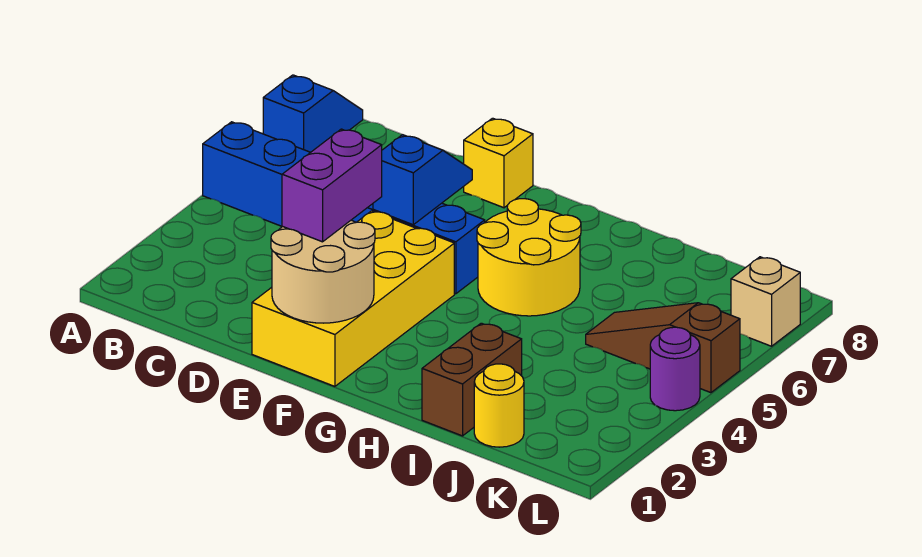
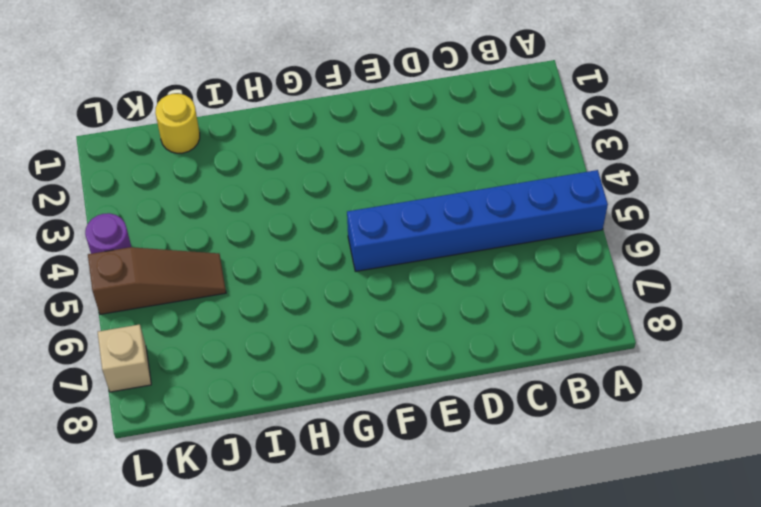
none -> blue slope A7:A8 level 1 top 7
none -> yellow brick E1:F4 level 1
none -> yellow brick E8 level 1

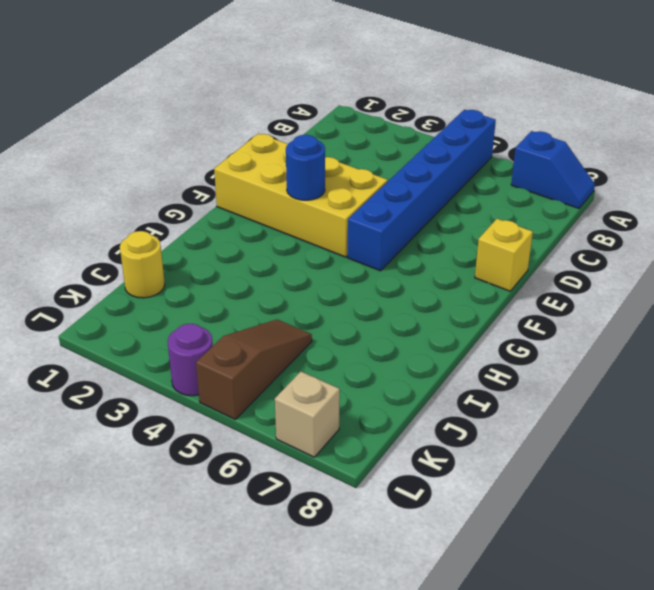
blue round brick F3 level 2 -> none
none -> yellow round brick G5:H6 level 1
none -> brown brick I1:I2 level 1
none -> tan round brick E1:F2 level 2

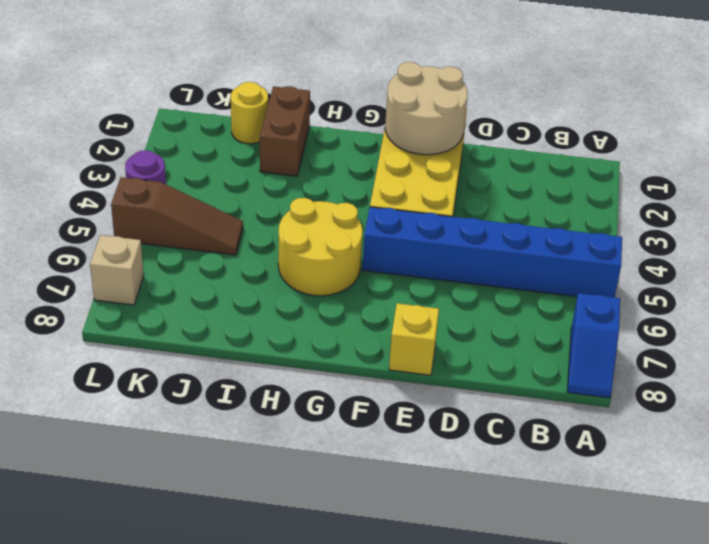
none -> blue slope E5:E6 level 2 top 5
none -> purple brick E2:E3 level 3

